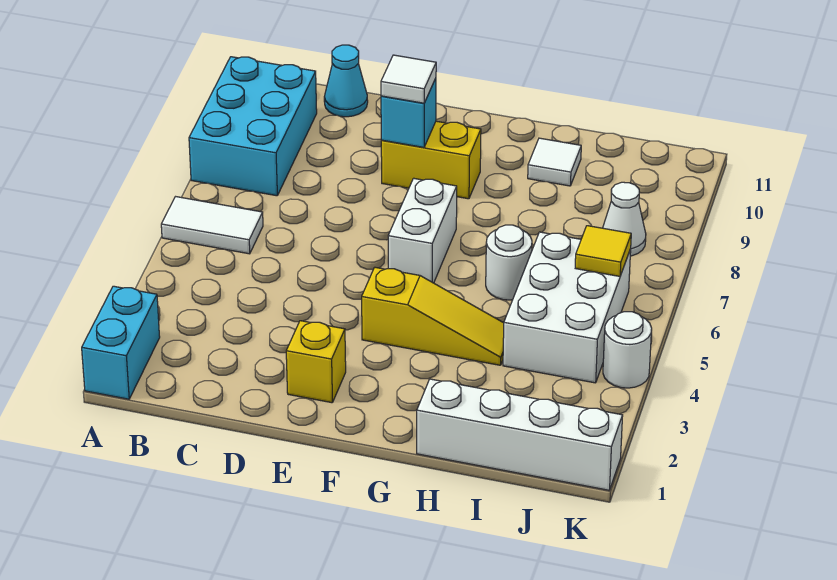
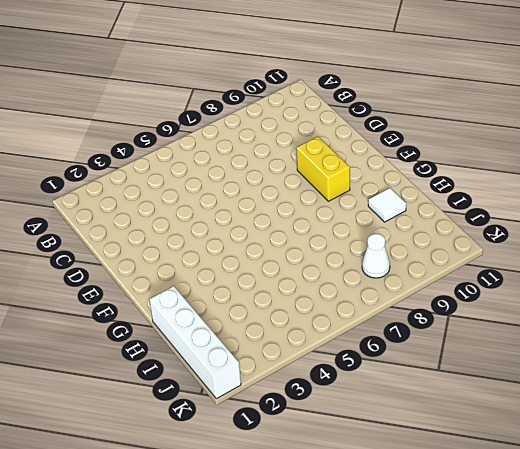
none -> cyan brick A1:A2 level 1
none -> white tile A6:B6 level 1
none -> cyan brick A8:B10 level 1

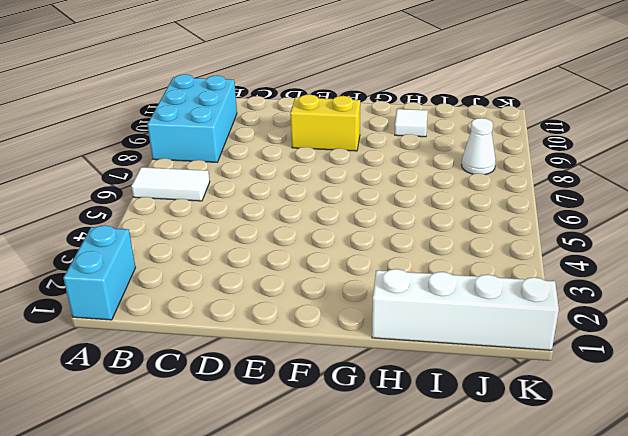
none -> cyan cone C11 level 1
none -> yellow brick E2 level 1
none -> yellow slope F4:H4 level 1 top F

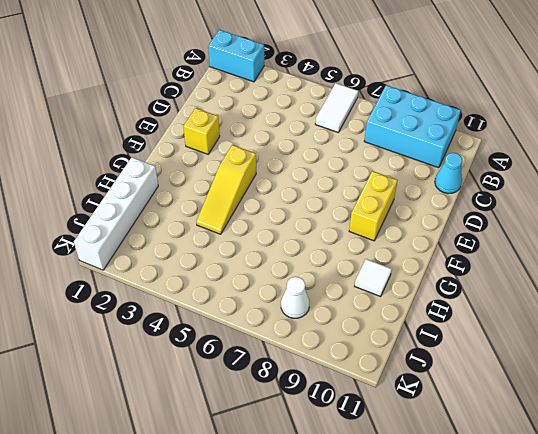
none -> white brick F6:F7 level 1
none -> white round brick H6 level 1
none -> white brick I4:J6 level 1

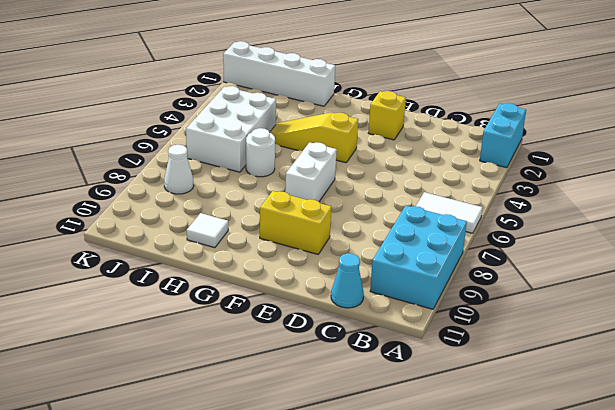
none -> white round brick K4 level 1
none -> cyan brick E9 level 2
none -> yellow tile J6 level 2

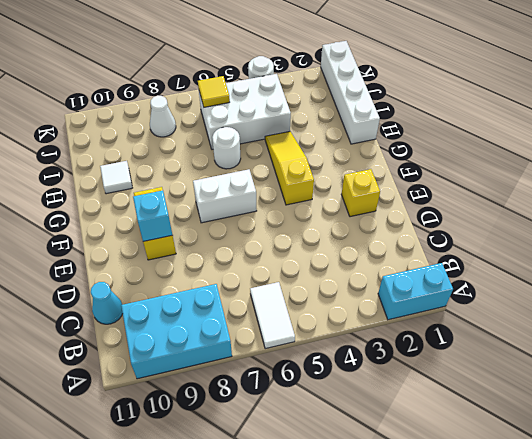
none -> white tile E9 level 3

